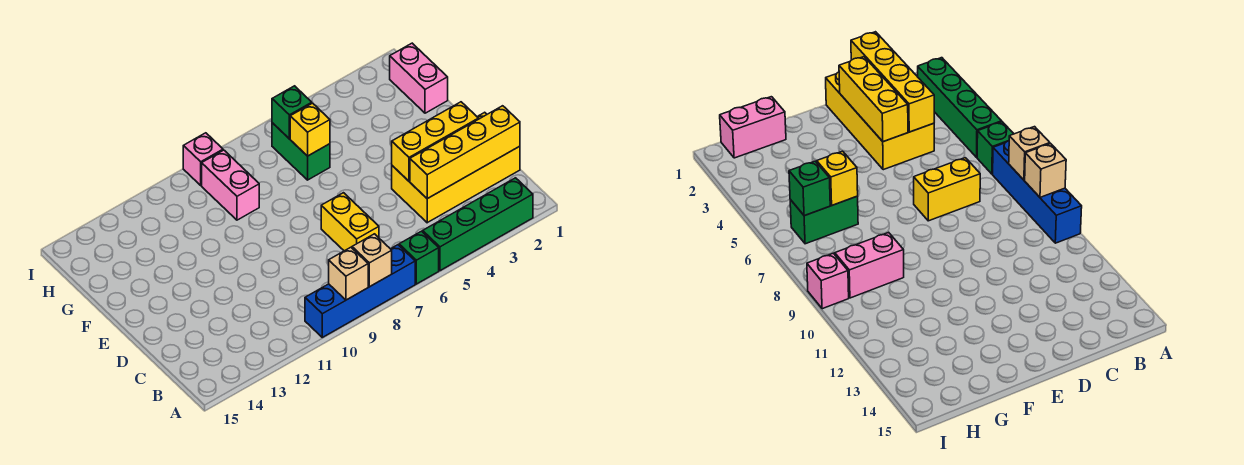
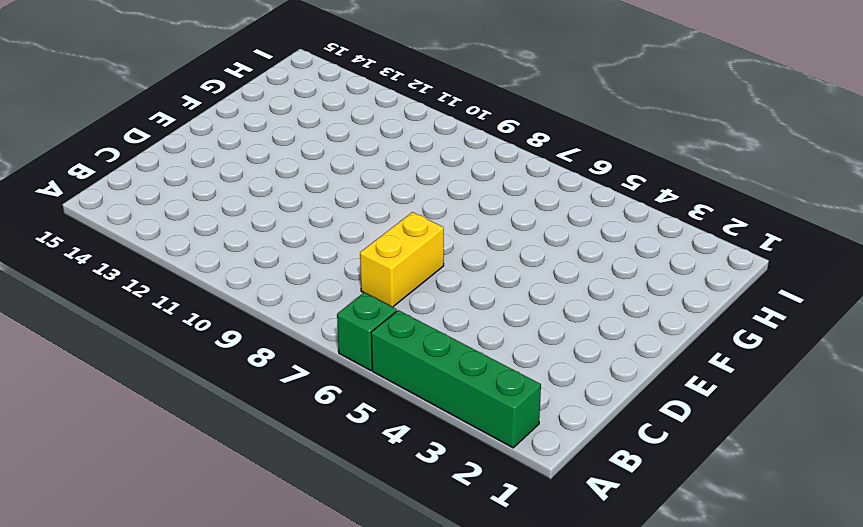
none -> blue brick A7:A10 level 1
none -> yellow brick C1:D4 level 1
none -> pink brick G1:H1 level 1

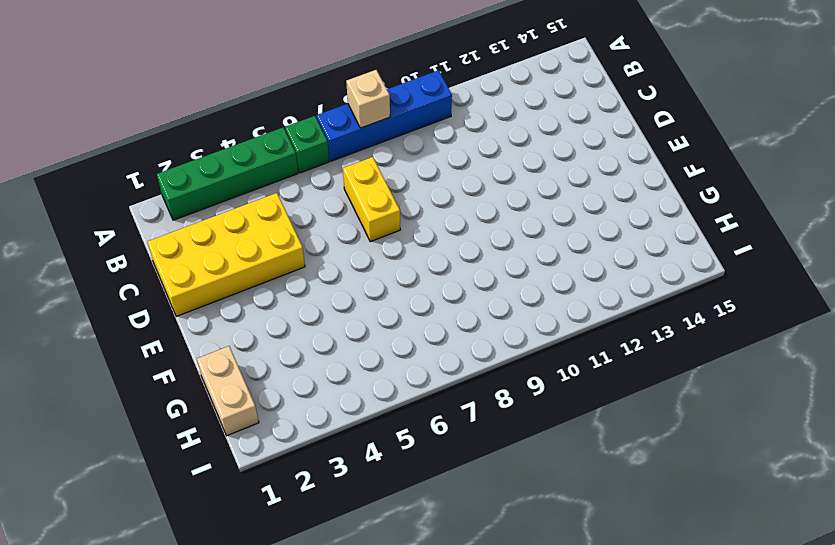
tan brick G1:H1 level 1 -> pink brick G1:H1 level 1
none -> green brick G6:H6 level 1
none -> pink brick G9:H9 level 1
none -> pink brick I9 level 1

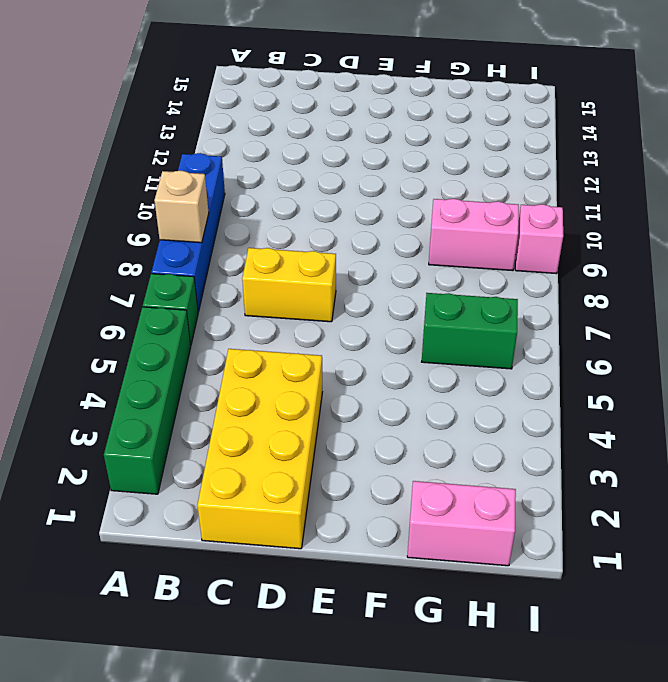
none -> tan brick A9 level 2
none -> yellow brick C1:C4 level 2
none -> yellow brick D2:D4 level 2

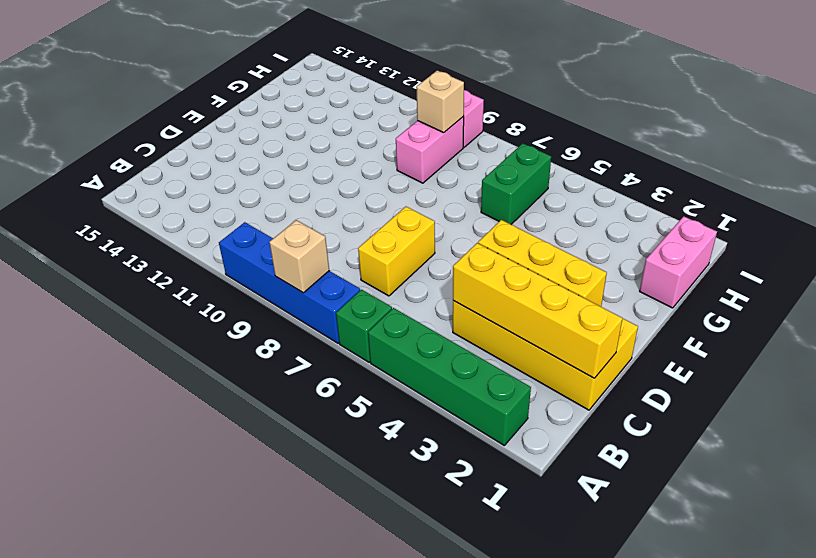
tan brick H9 level 2 -> tan brick A9 level 2
none -> yellow brick G6 level 2
none -> green brick H6 level 2

